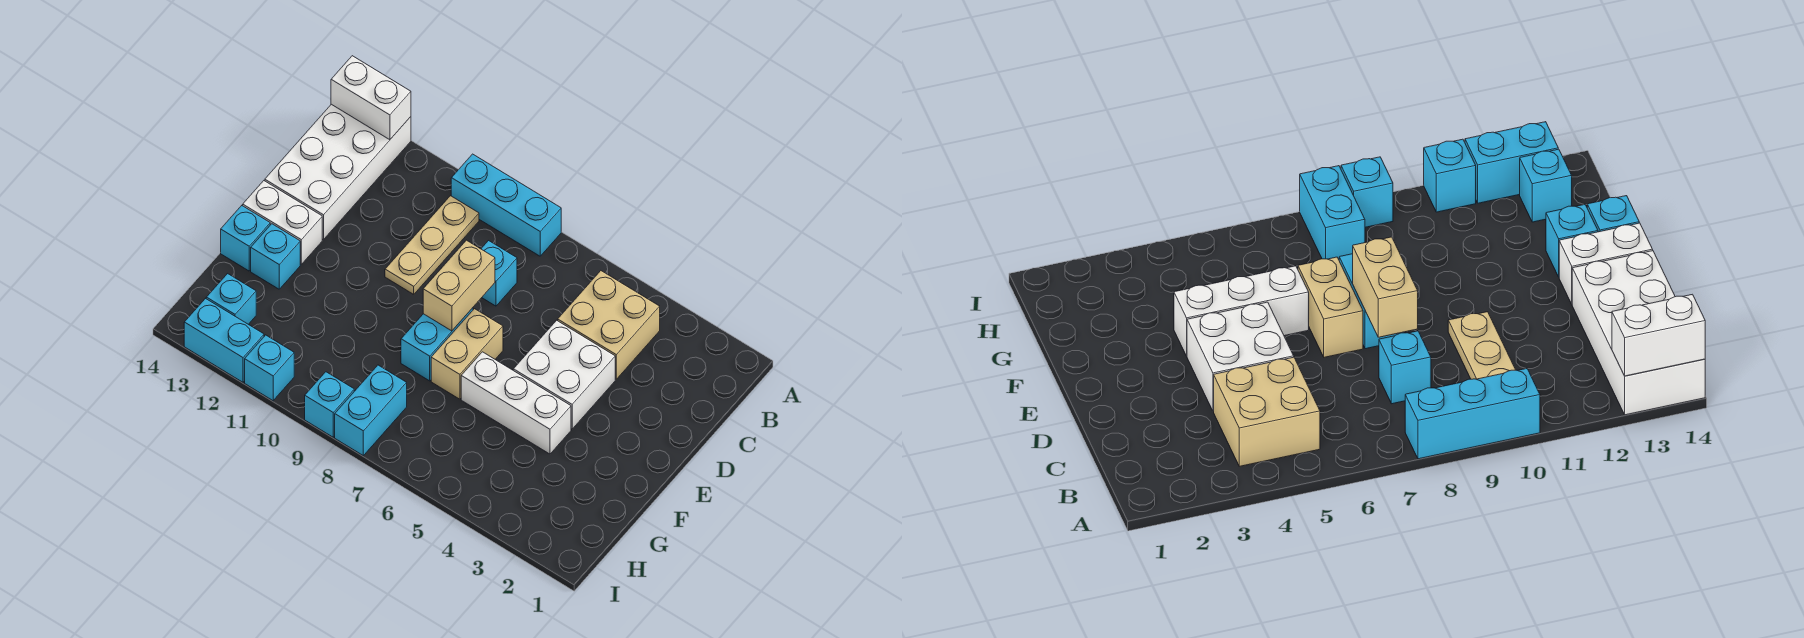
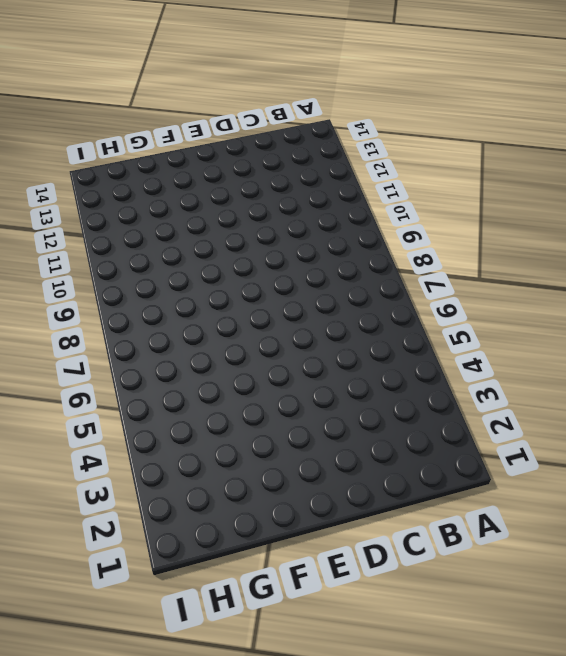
none -> cyan brick A8:A10 level 1
none -> white brick A13:D14 level 1
none -> tan brick B4:C5 level 1

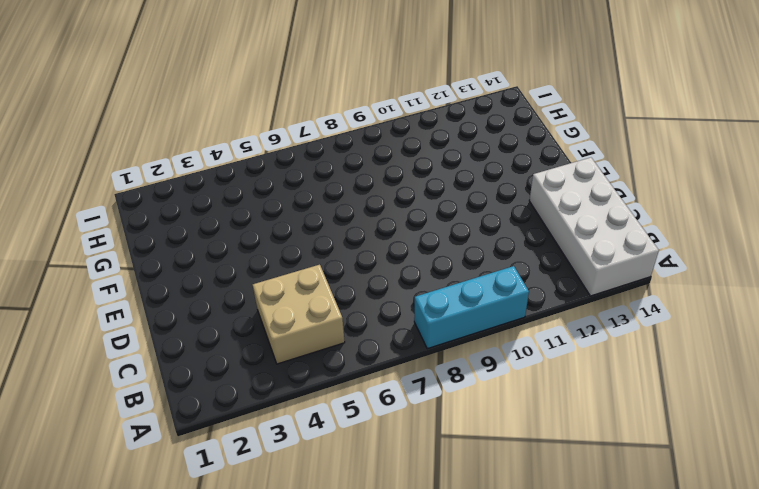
none -> tan plate B10:D10 level 1
none -> cyan brick C8 level 1
none -> white brick D4:E5 level 1

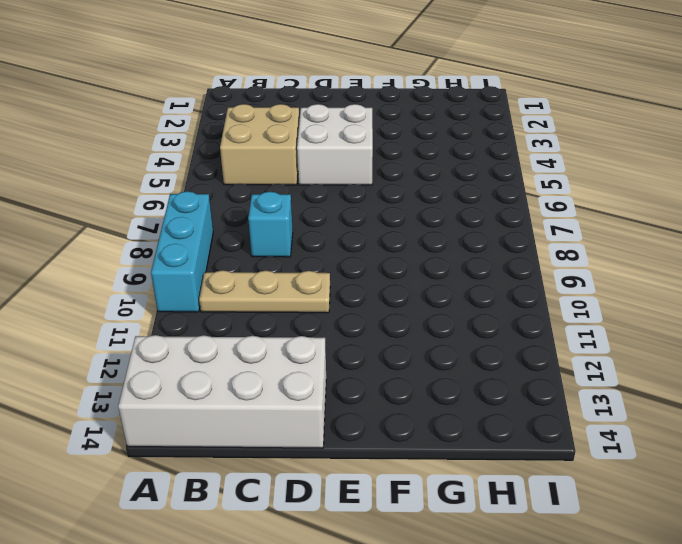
none -> tan brick E7:F7 level 1
none -> cyan brick E8:F8 level 1
none -> white brick E13:E14 level 1

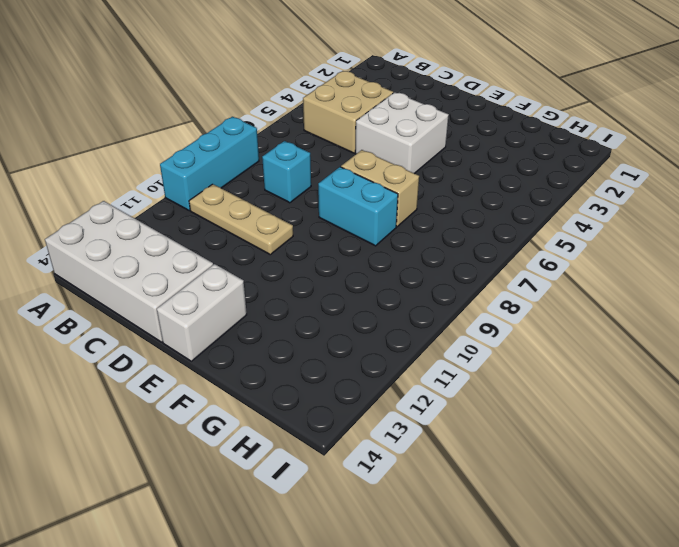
none -> white brick F4:F6 level 1
none -> cyan brick F13 level 1
none -> cyan brick F14 level 1

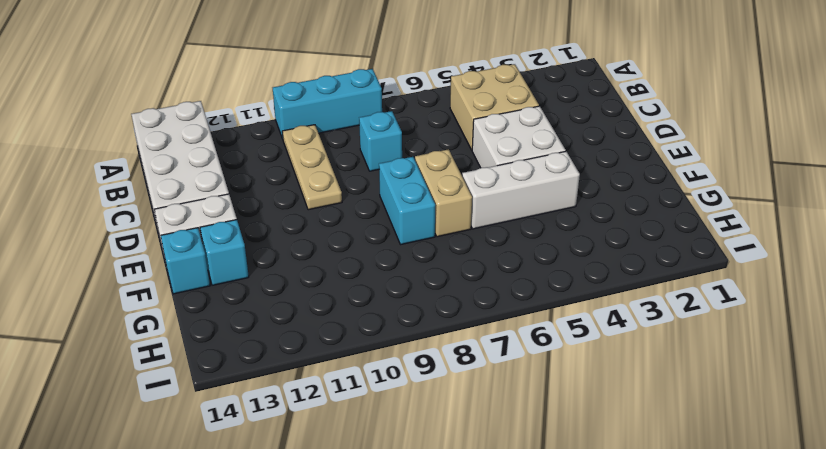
none -> cyan brick H8:I8 level 1
none -> cyan brick H13 level 1
none -> cyan brick I9 level 1

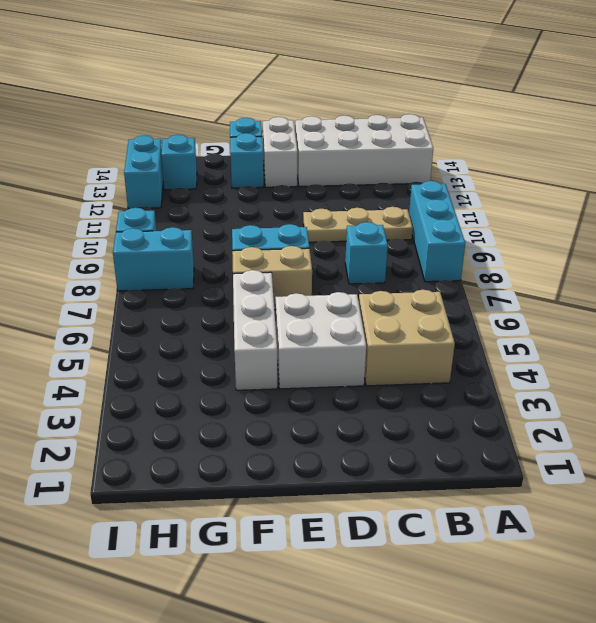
none -> cyan brick I11 level 1
none -> white brick A13:A14 level 2
none -> tan brick D8:E8 level 2

